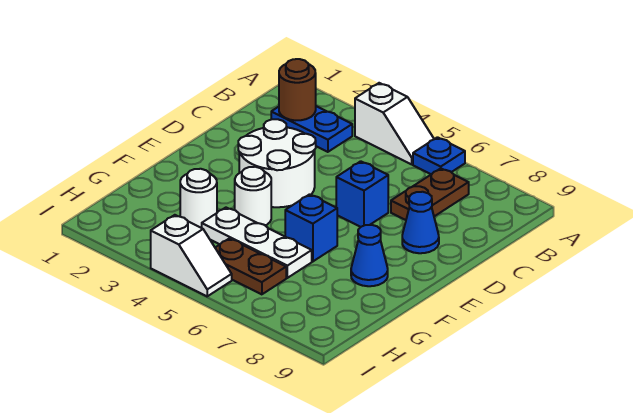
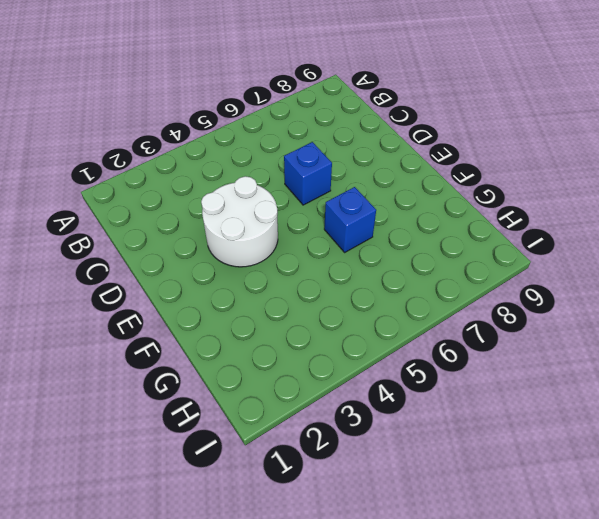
none -> white slope A4:A5 level 1 top 4
none -> blue plate A6 level 1
none -> blue plate B2:B3 level 1

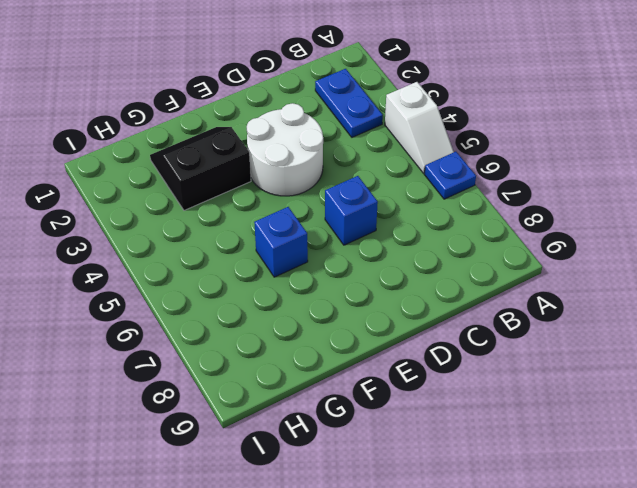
black slope F2:G3 level 1 top 3 -> white round brick G3 level 1
none -> brown plate B7:C7 level 1
none -> blue cone D8 level 1
none -> white round brick F4 level 1

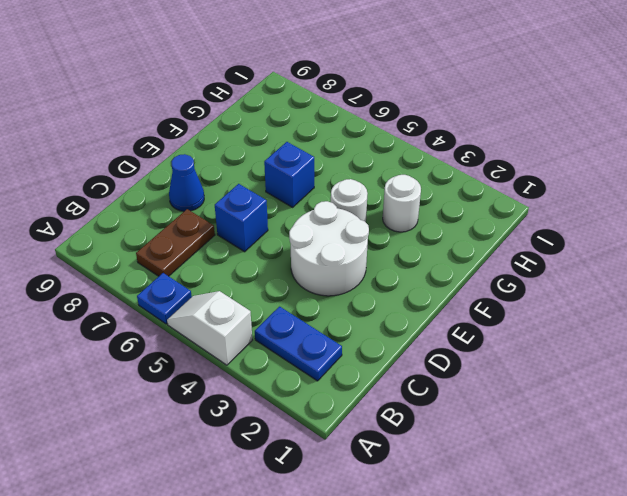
none -> blue cone F8 level 1
none -> white plate G4:G6 level 1
none -> brown plate H5:H6 level 1

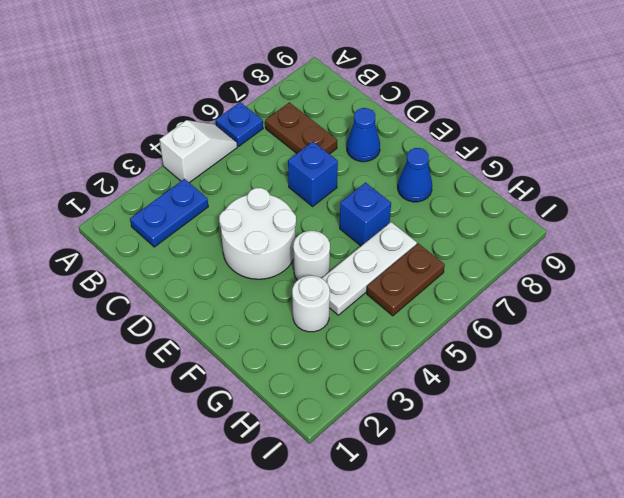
none -> white slope I4:I5 level 1 top 4
none -> brown round brick B2 level 2

